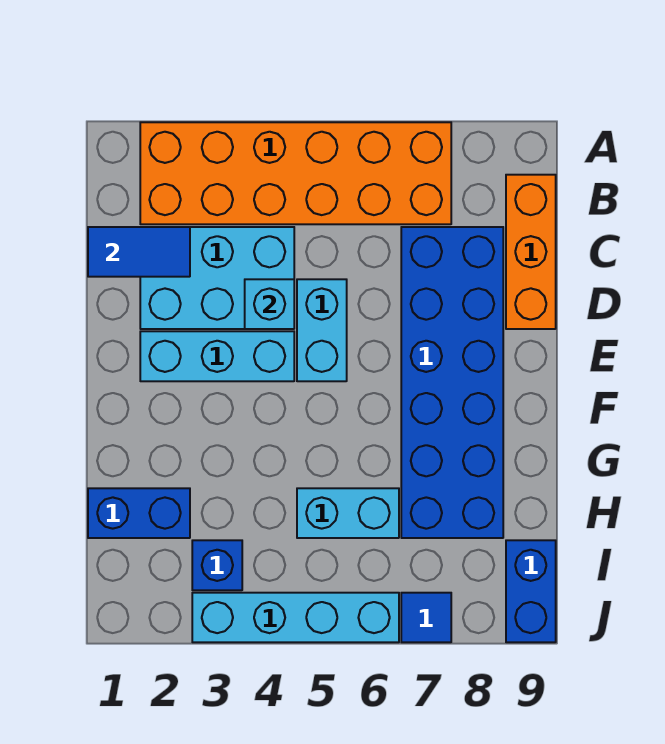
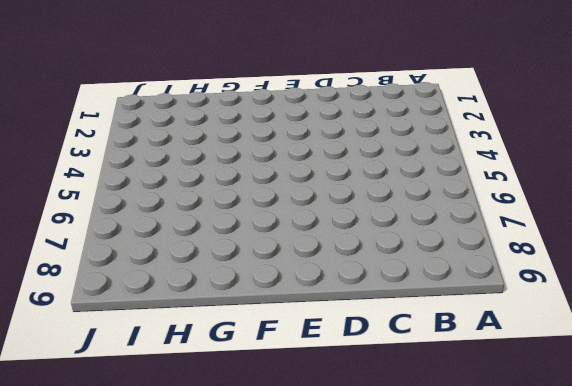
none -> orange brick A2:B7 level 1
none -> orange brick B9:D9 level 1
none -> cyan brick C2:D4 level 1

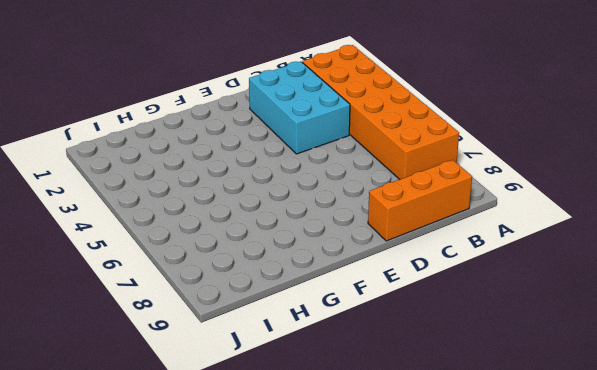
none -> blue brick C7:H8 level 1
none -> cyan brick D5:E5 level 1
none -> cyan brick E2:E4 level 1

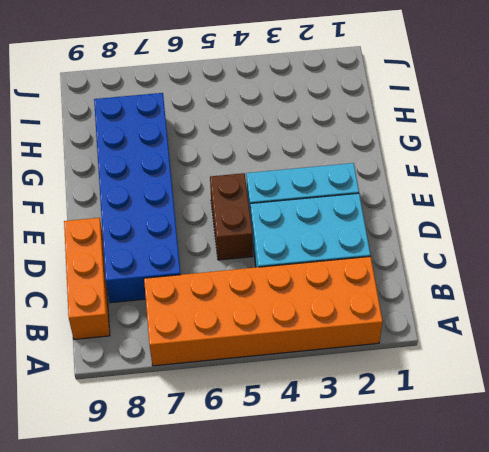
brown brick D5:E5 level 1 -> cyan brick D5:E5 level 1
none -> blue brick H1:H2 level 1
none -> cyan brick H5:H6 level 1
none -> blue brick I3 level 1

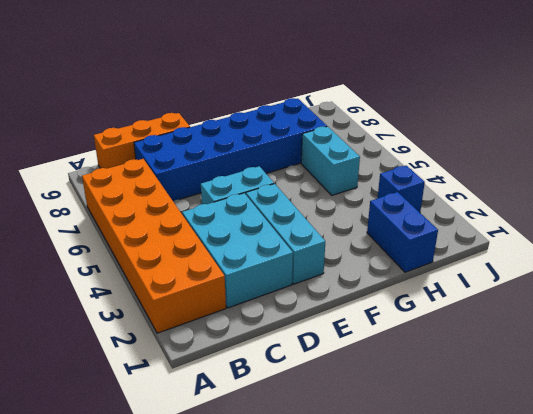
none -> blue brick I9:J9 level 1
none -> cyan brick J3:J6 level 1
none -> blue tile J7 level 1

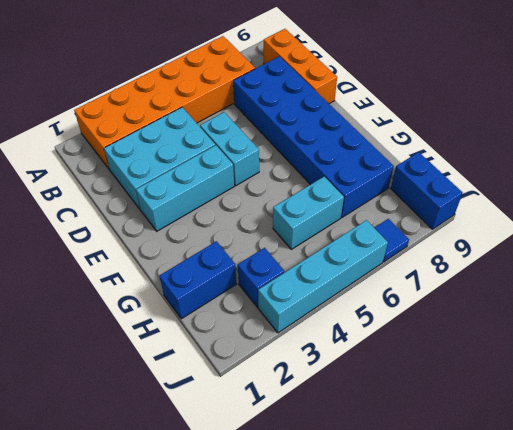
none -> blue tile C1:C2 level 2
none -> cyan brick D4 level 2

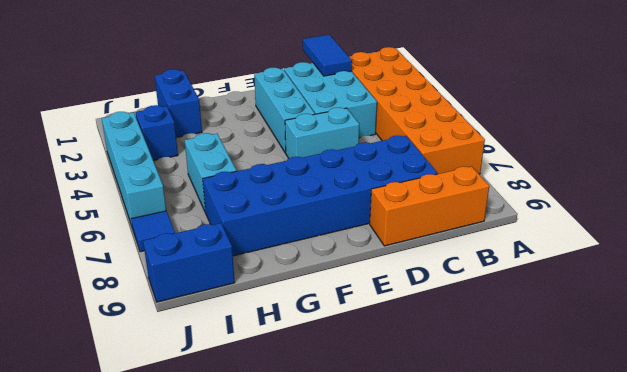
none -> cyan brick D4 level 2

